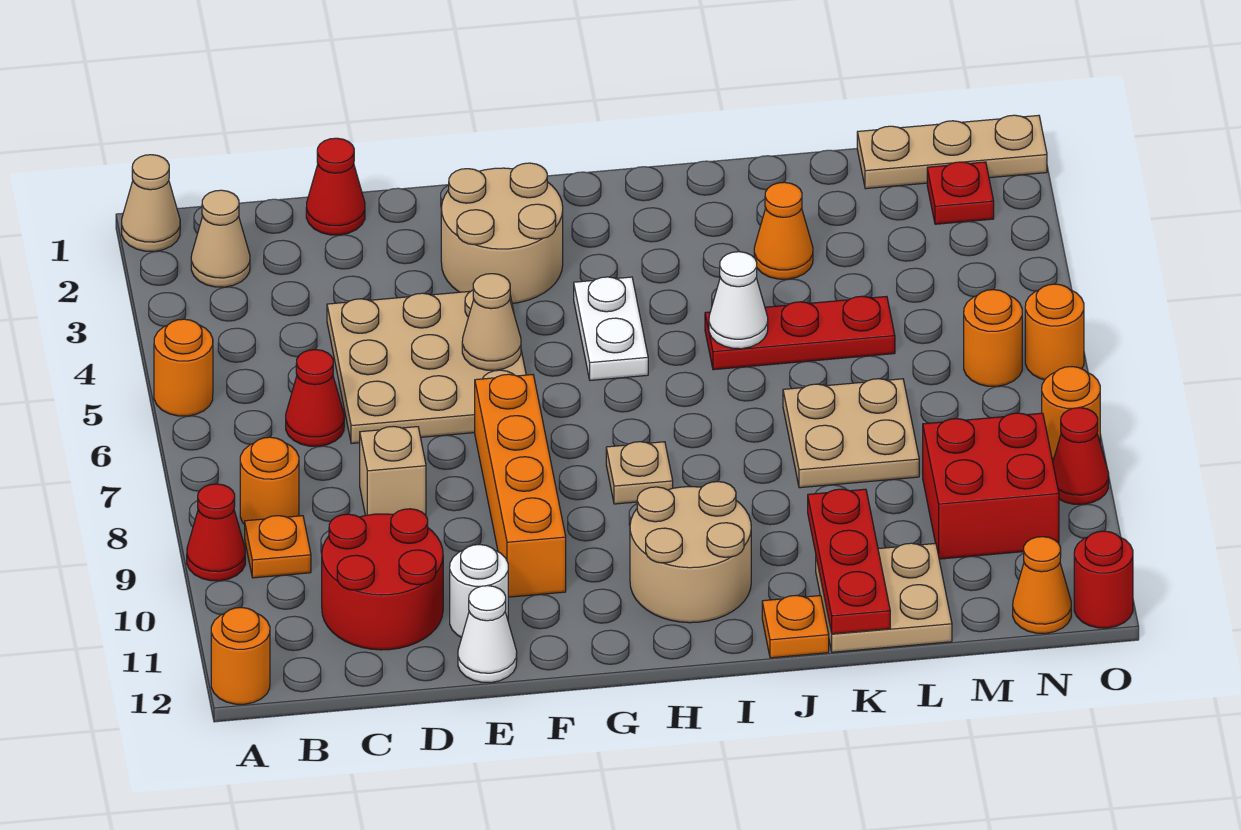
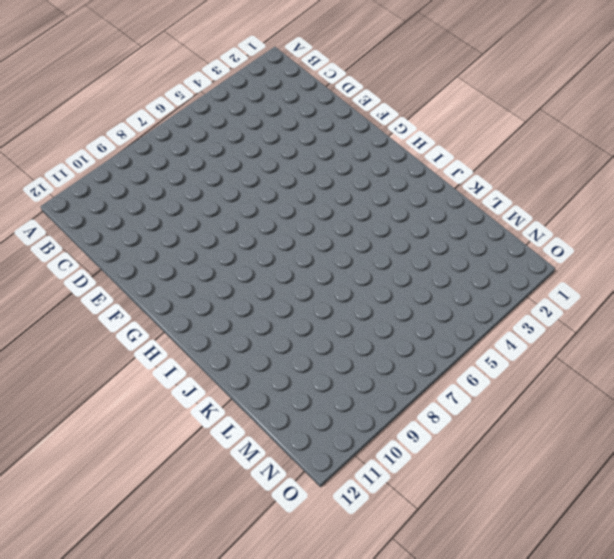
none -> tan cone A1 level 1
none -> orange round brick A5 level 1
none -> red cone A9 level 1
none -> orange round brick A12 level 1

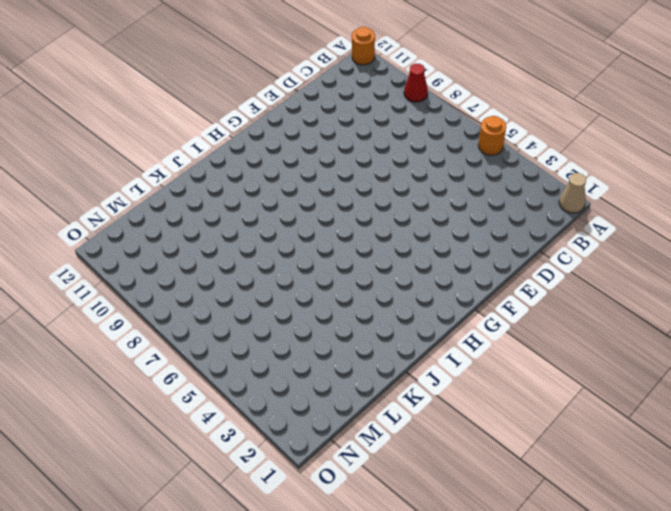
none -> tan cone B2 level 1
none -> orange round brick B8 level 1
none -> orange plate B9 level 1
none -> red cone C6 level 1

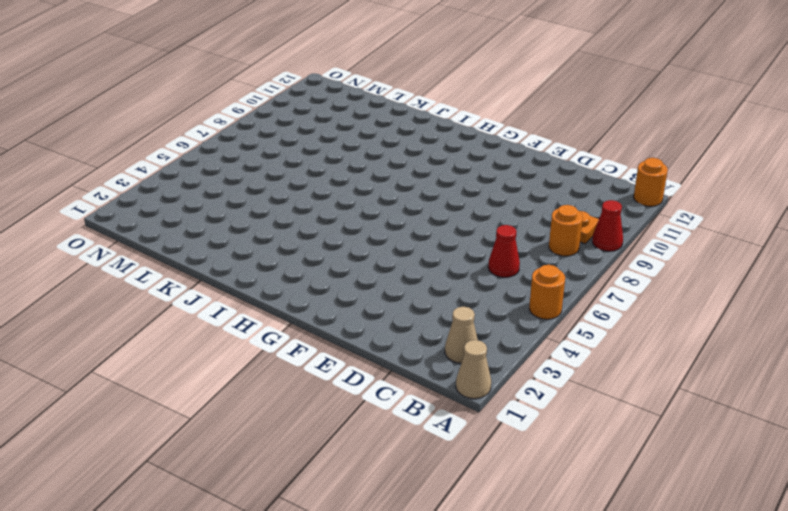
none -> red round brick C10:D11 level 1
none -> red cone D1 level 1
none -> tan plate D4:F6 level 1
none -> tan brick D8 level 1

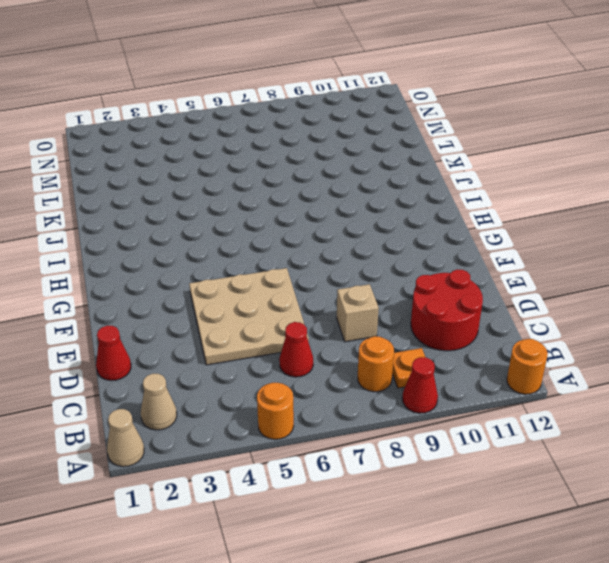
none -> white round brick E11 level 1
none -> white cone E12 level 1
none -> tan round brick F2:G3 level 1
none -> orange brick F7:F10 level 1

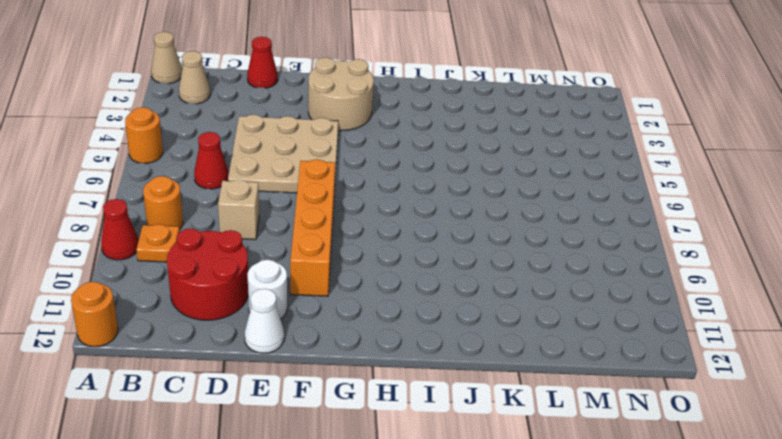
none -> white plate H4:H5 level 1
none -> tan plate H8 level 1
none -> tan round brick H10:I11 level 1
none -> red plate J5:L5 level 1

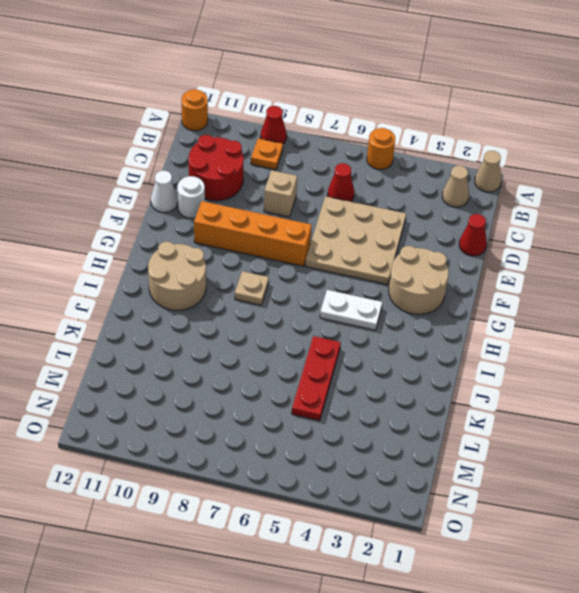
none -> orange round brick B8 level 1
none -> orange plate J12 level 1
none -> orange cone K3 level 1
none -> tan plate K7:L8 level 1

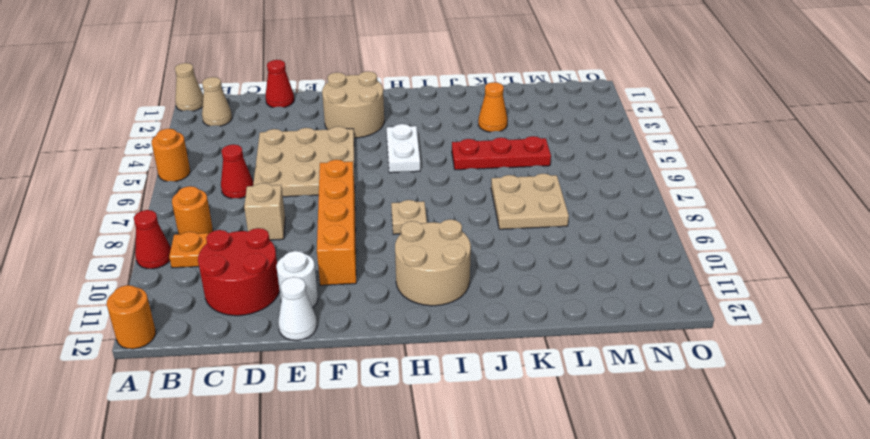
none -> orange plate J12 level 1
none -> tan plate K11:L12 level 1
none -> tan plate M1:O1 level 1
none -> red brick M9:N10 level 1

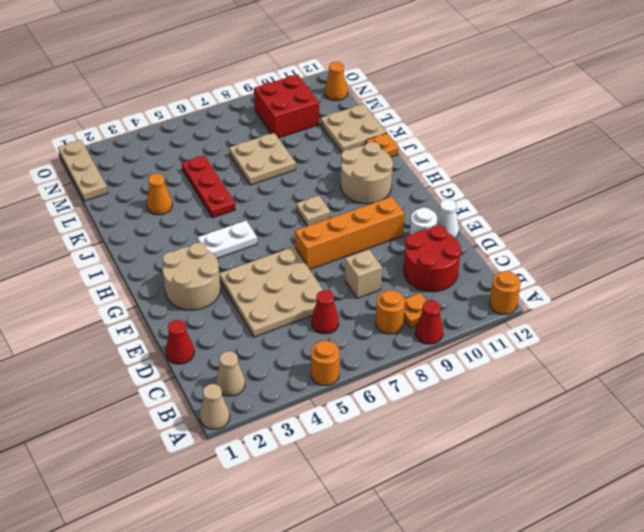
none -> red plate N2 level 1
none -> orange round brick N6 level 1
none -> orange round brick O6 level 1
none -> orange round brick O8 level 1

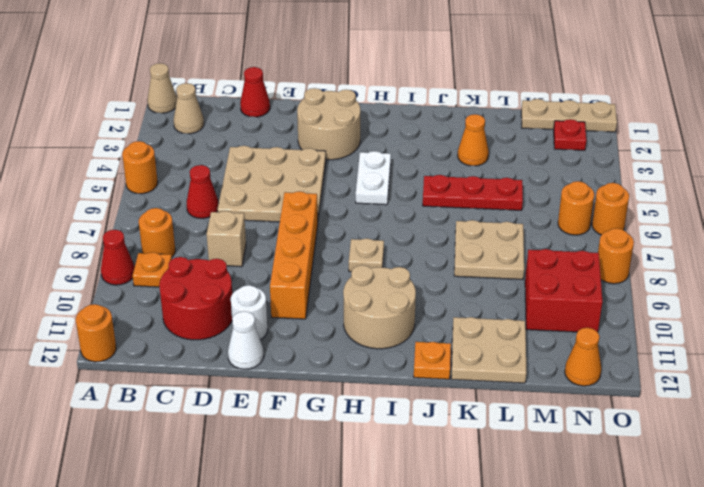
none -> red cone O9 level 1
none -> red round brick O12 level 1
none -> tan cone F5 level 2
none -> white cone J5 level 2

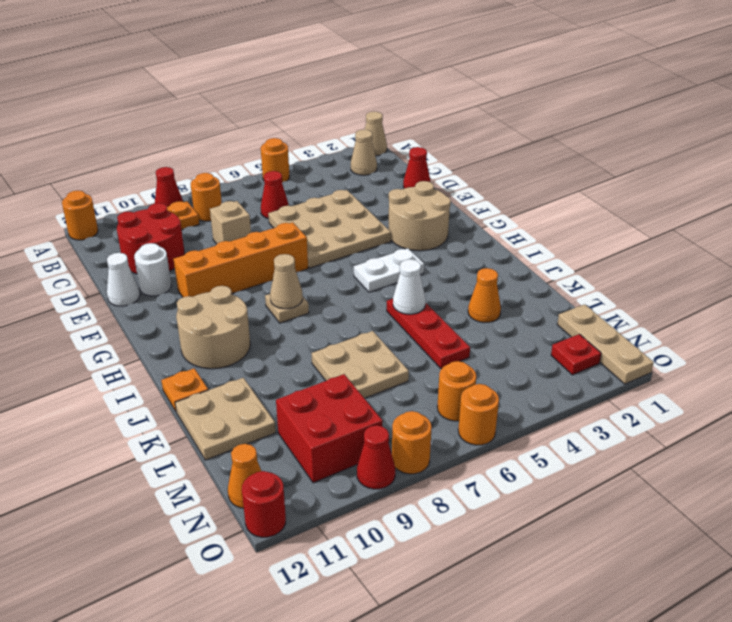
tan cone H8 level 2 -> tan cone F5 level 2
none -> red plate K10:K12 level 2

